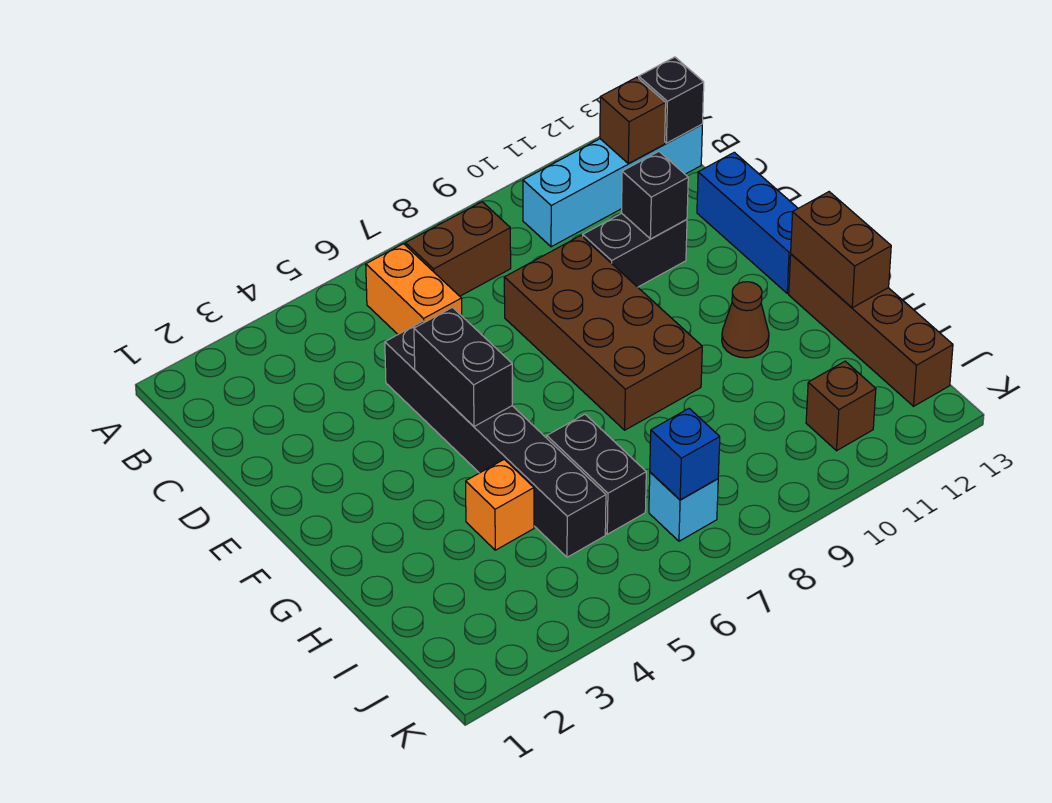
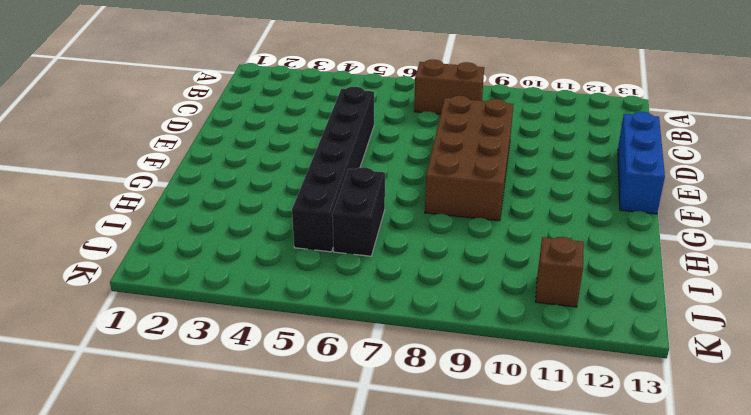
none -> orange brick B6:C6 level 1
none -> cyan brick B10:B13 level 1
none -> black brick D10:D11 level 1

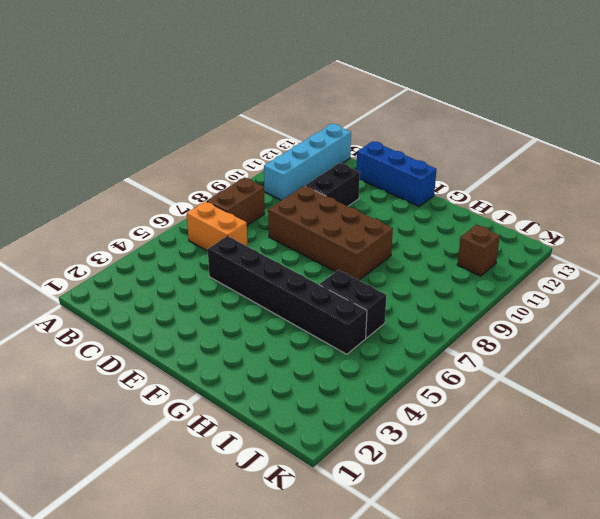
none -> brown cone G11 level 1
none -> brown brick G13:J13 level 1
none -> orange brick H4 level 1

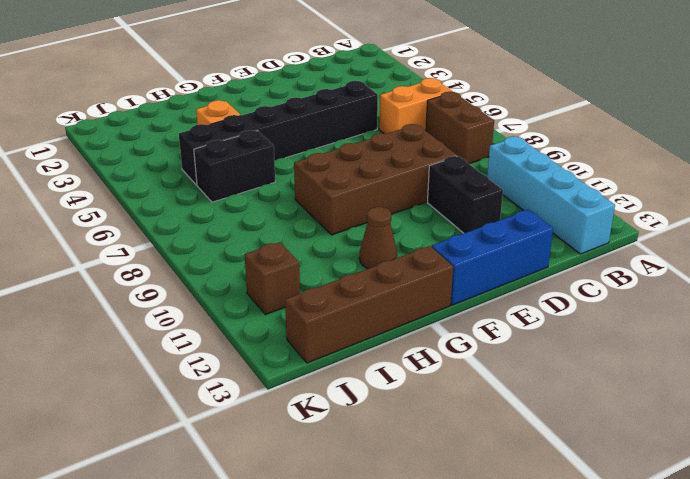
none -> cyan brick J7 level 1
none -> brown brick B12 level 2
none -> black brick B13 level 2

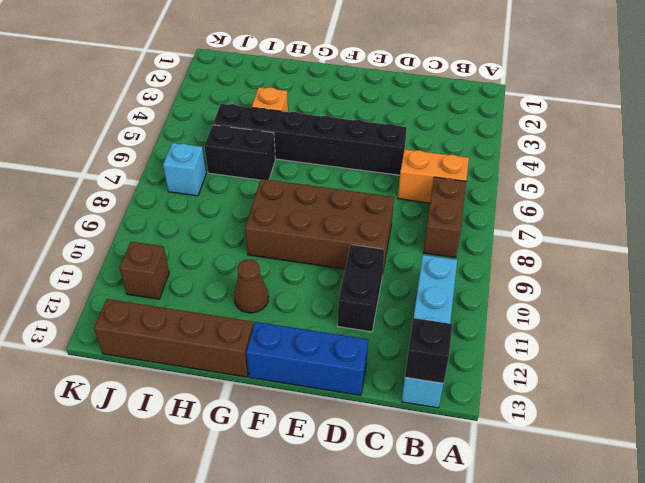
none -> brown brick B12 level 2
none -> black brick D11 level 2
none -> black brick E5:F5 level 2

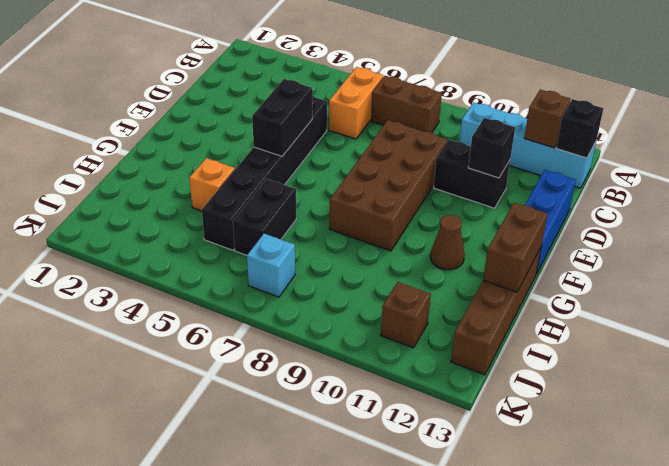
none -> blue brick J7 level 2

